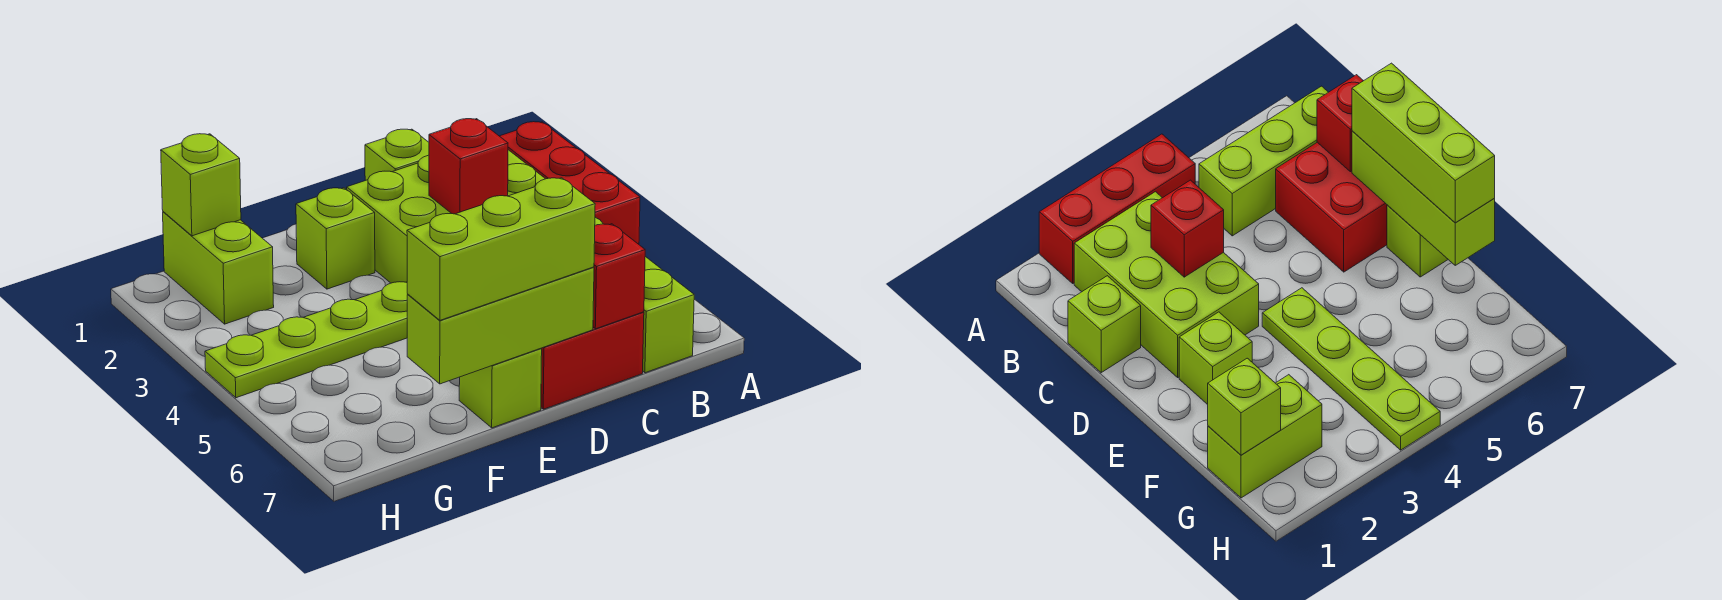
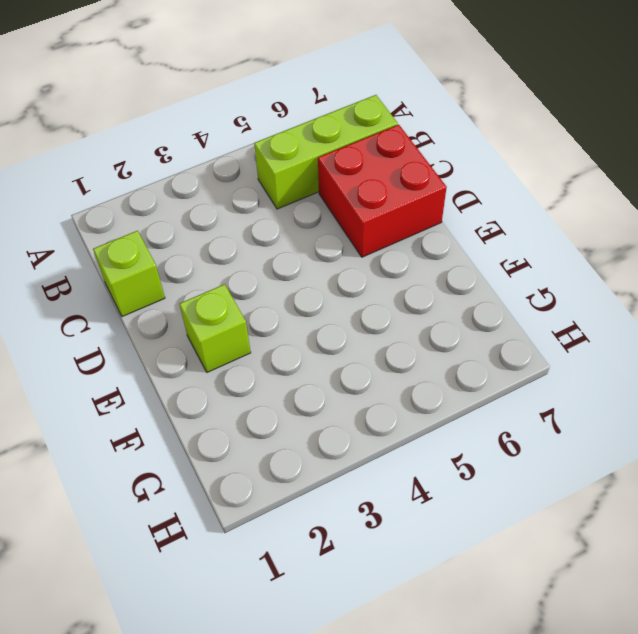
none -> red brick A2:A4 level 1
none -> lime brick B2:D3 level 1
none -> lime plate E4:H4 level 1

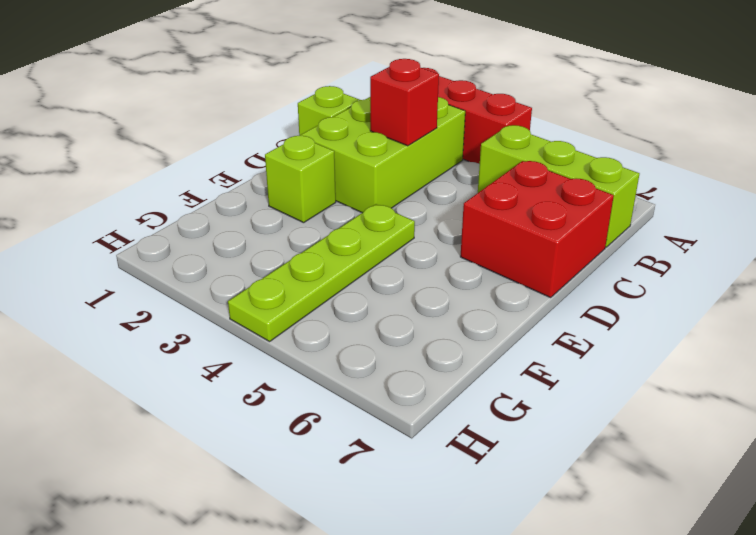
none -> lime brick E7 level 1
none -> lime brick G1:G2 level 1
none -> red brick C7 level 2

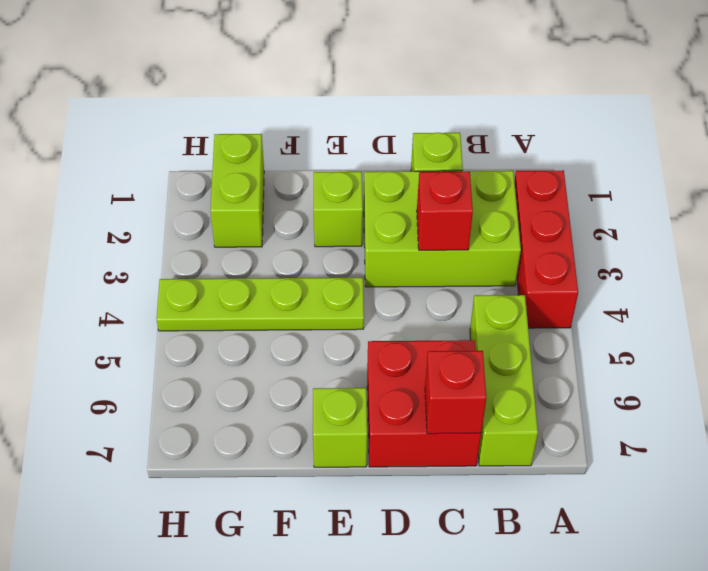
none -> lime brick D7:F7 level 2
none -> lime brick G1 level 2
none -> lime brick D7:F7 level 3

